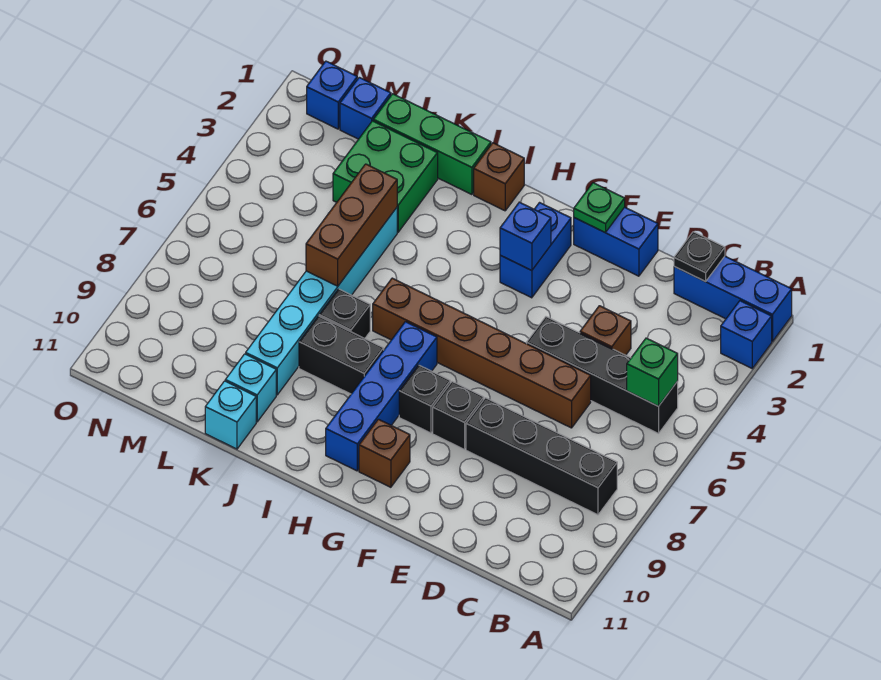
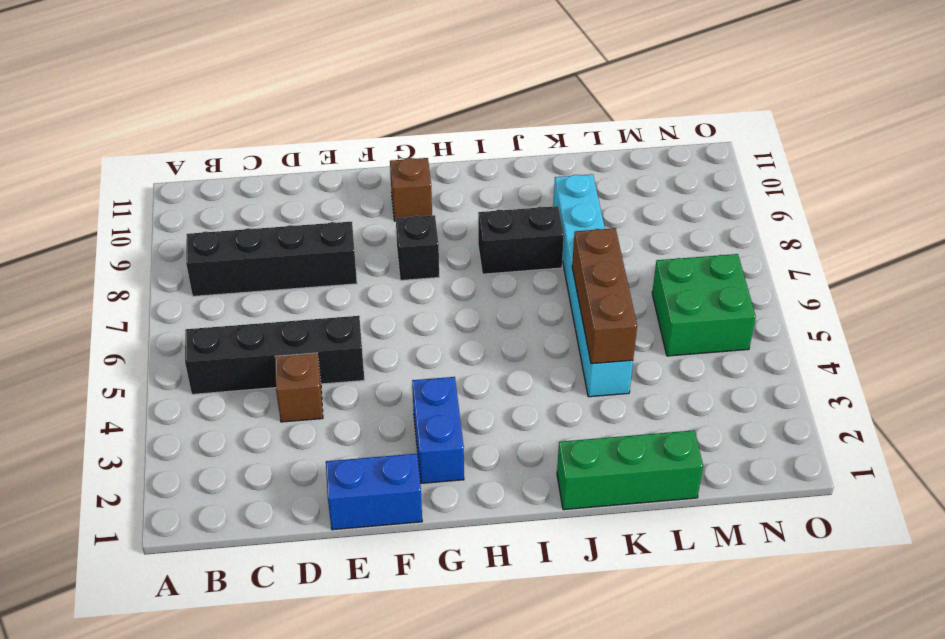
green brick M5:N6 level 1 -> green brick K2:L3 level 1
none -> blue brick A1:C1 level 1
none -> blue brick A2 level 1
none -> brown brick D6:I6 level 1

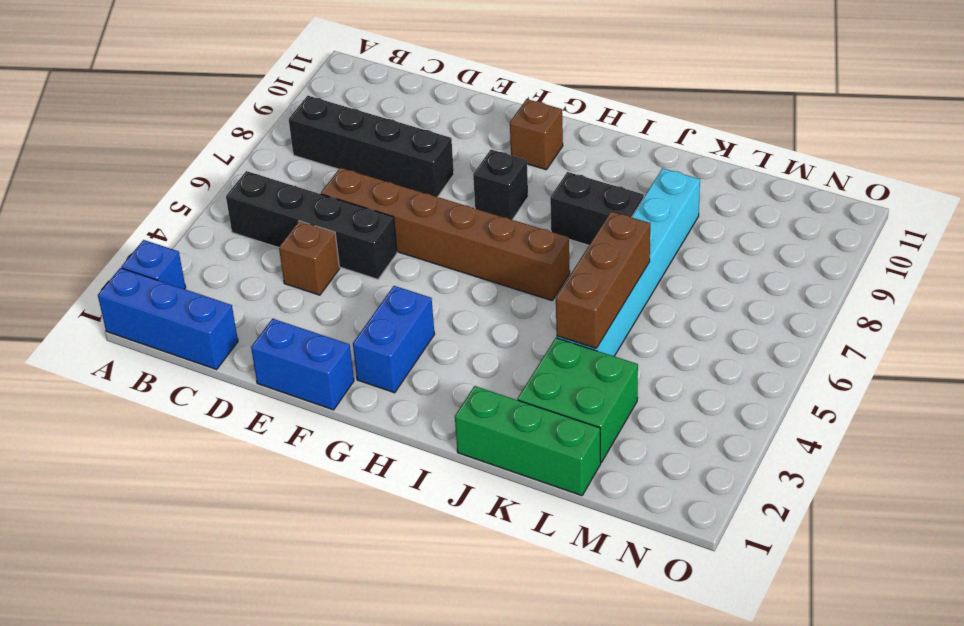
none -> black brick F8 level 1
none -> blue brick H7:H10 level 1
none -> brown brick I1 level 1

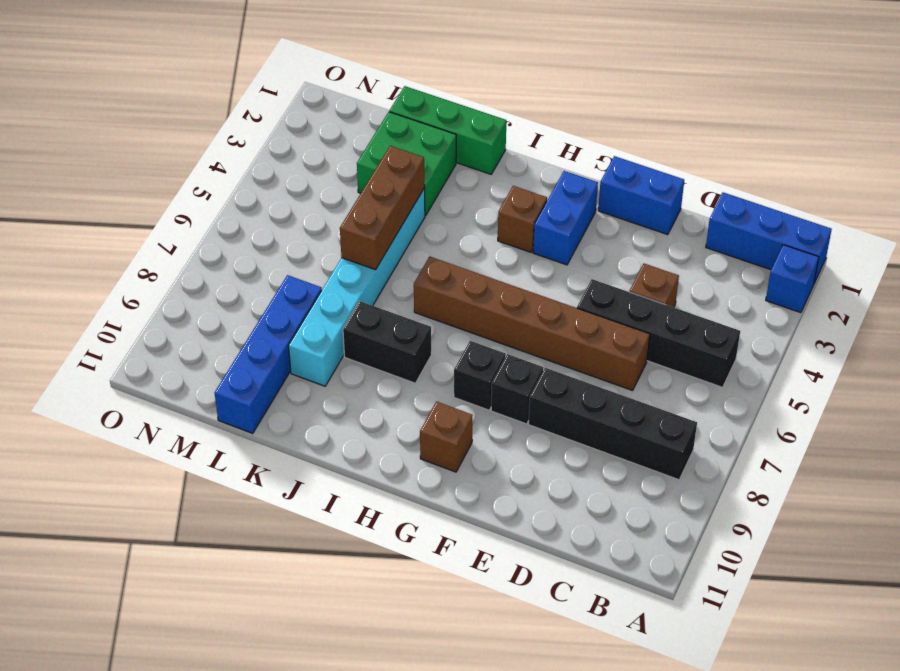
brown brick H3 level 1 -> brown brick I1 level 1
blue brick L8:L11 level 1 -> blue brick H7:H10 level 1
none -> black brick J7 level 1
none -> cyan brick K10 level 1
none -> cyan brick K11 level 1

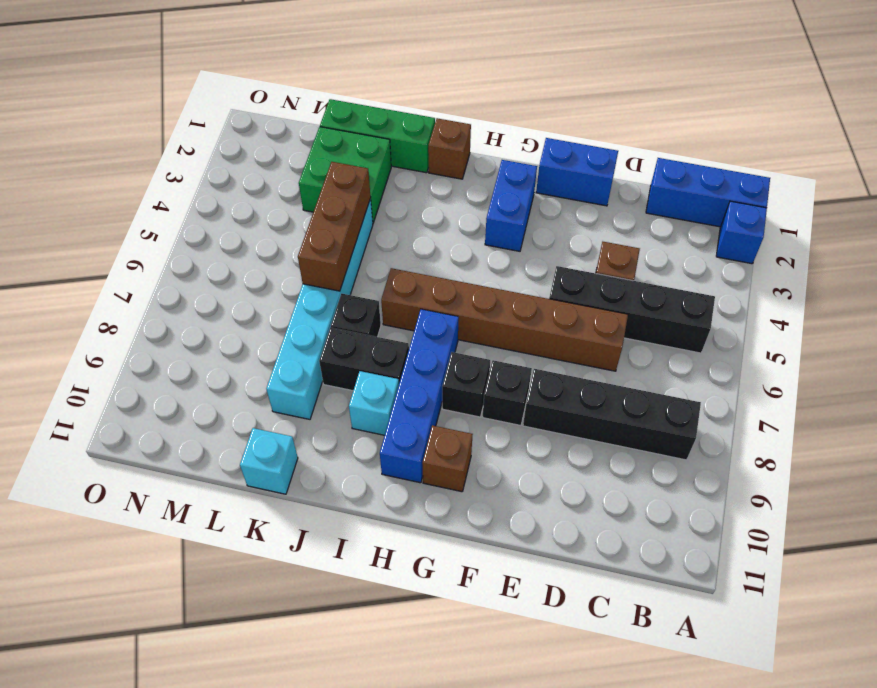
cyan brick I9 level 1 -> cyan brick K10 level 1
none -> blue brick M1 level 1
none -> blue brick N1 level 1
none -> green brick B5 level 2

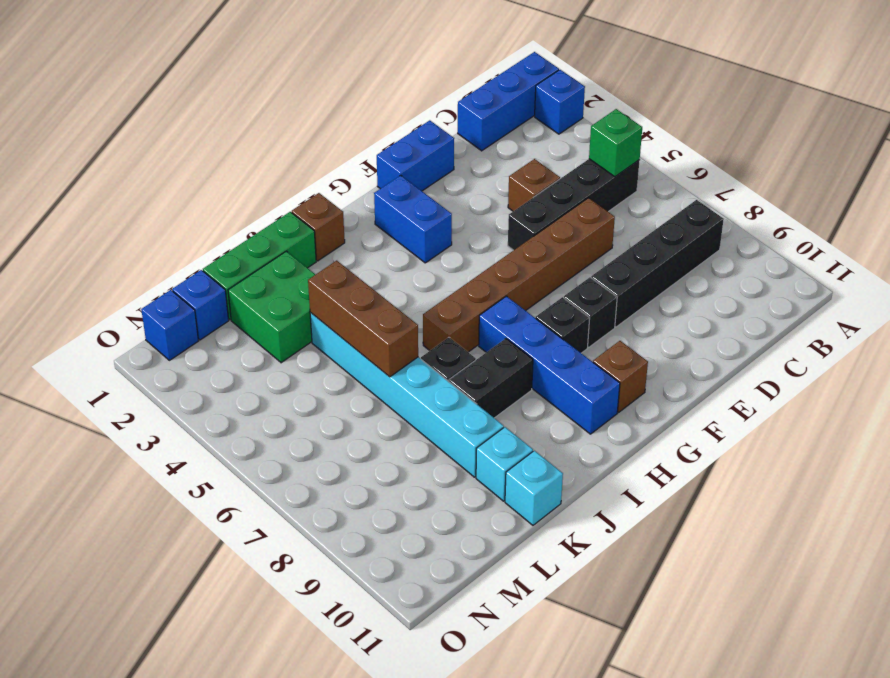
none -> black plate C1 level 2
none -> green plate F1 level 2
none -> blue brick G3 level 2

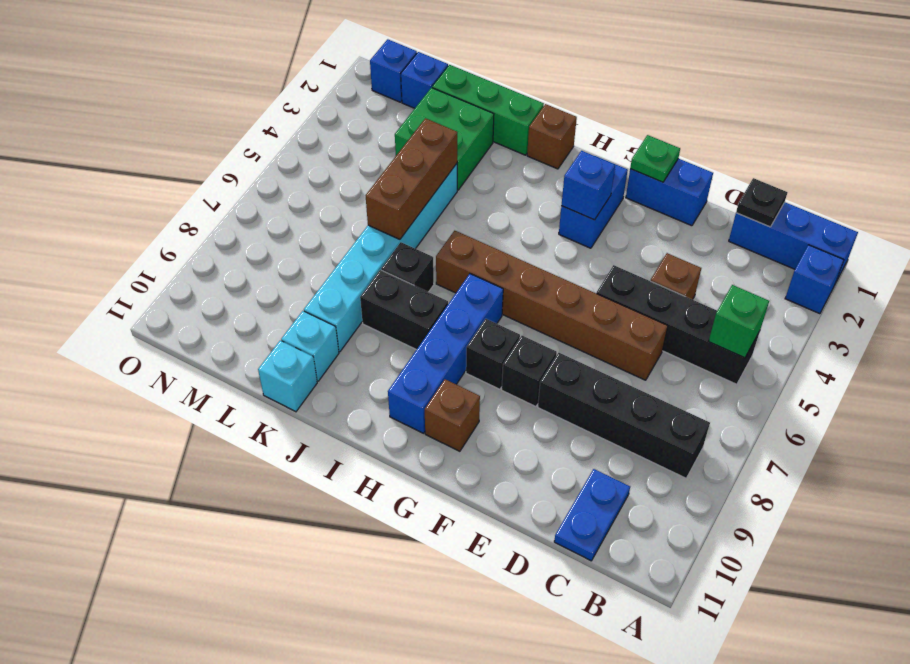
blue plate C10:C11 level 1 -> none

